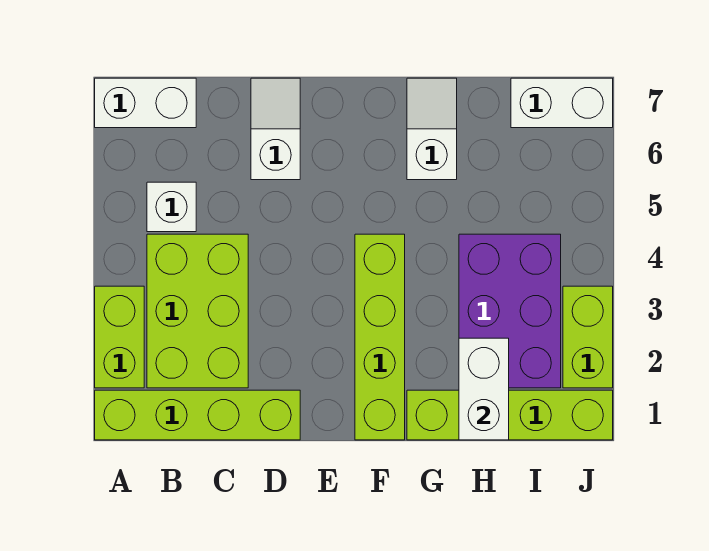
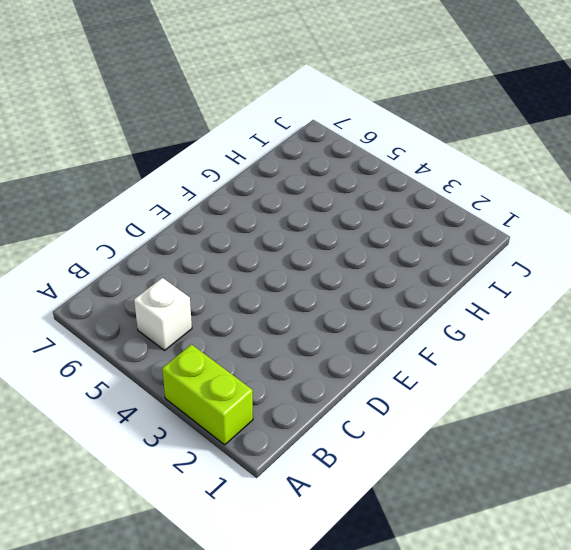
none -> lime brick A1:D1 level 1
none -> white brick A7:B7 level 1
none -> lime brick B2:C4 level 1

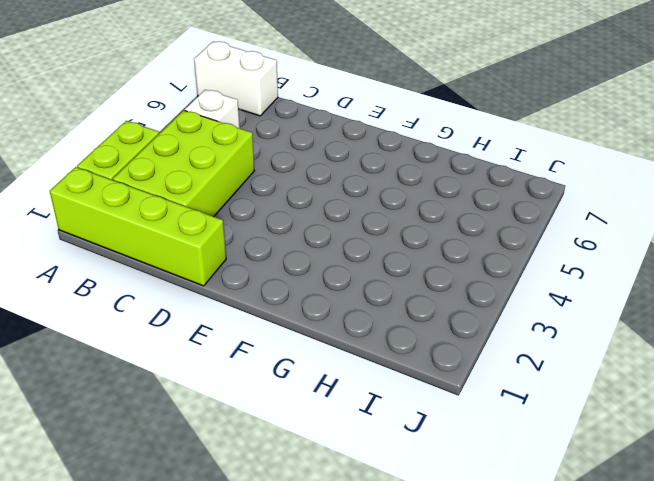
none -> white slope D6:D7 level 1 top 6
none -> lime brick F1:F4 level 1
none -> lime brick G1:J1 level 1

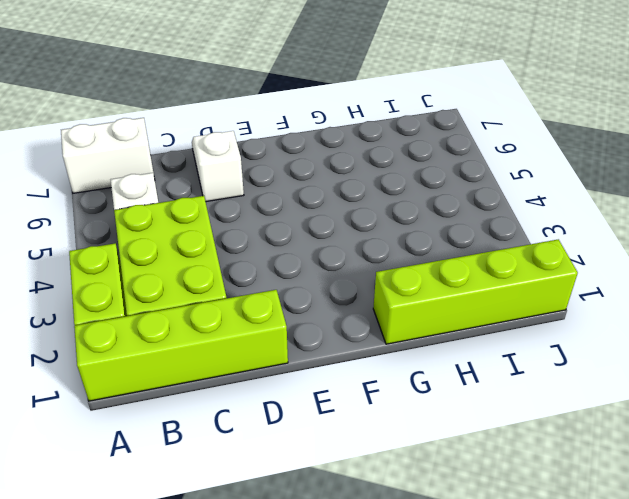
none -> lime brick F1:F4 level 1
none -> white slope G6:G7 level 1 top 6
none -> purple brick H2:I4 level 1

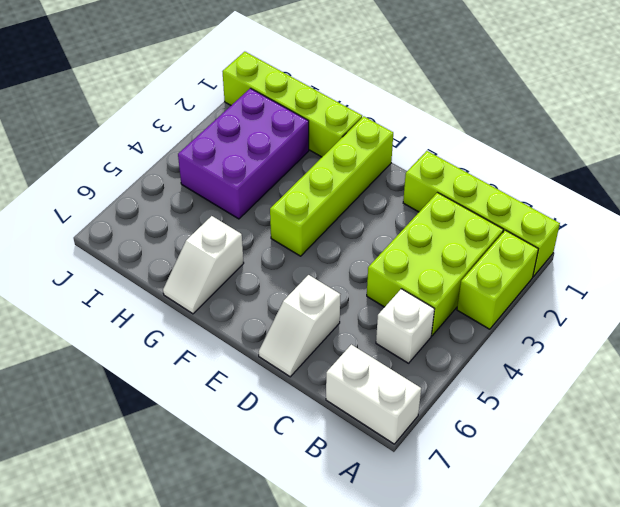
none -> white brick I7:J7 level 1
none -> lime brick J2:J3 level 1
none -> white brick H1:H2 level 2

